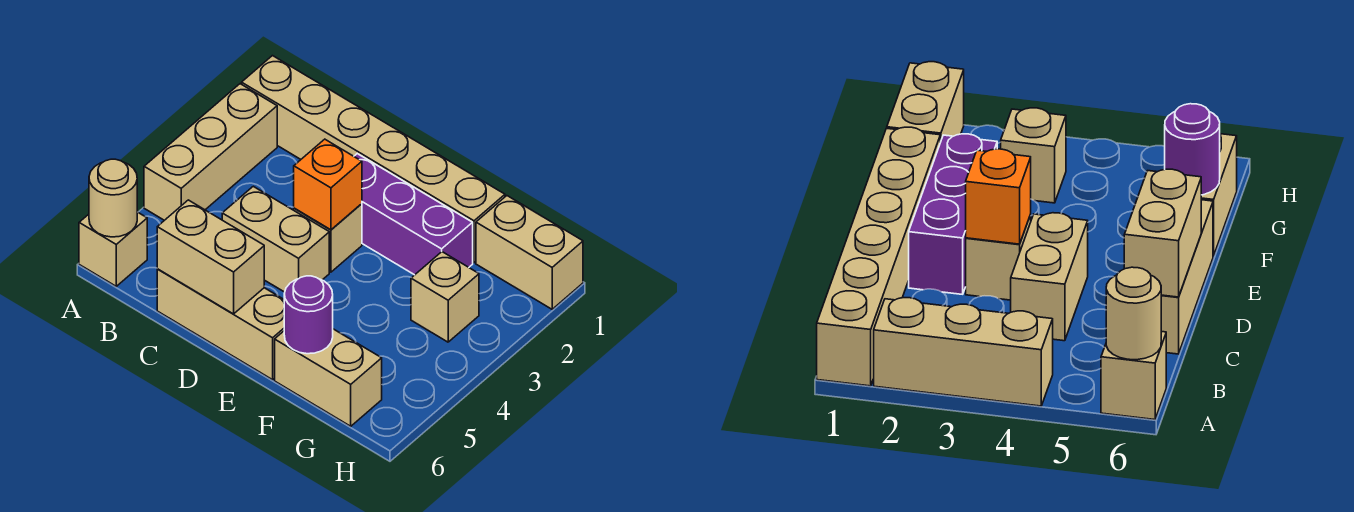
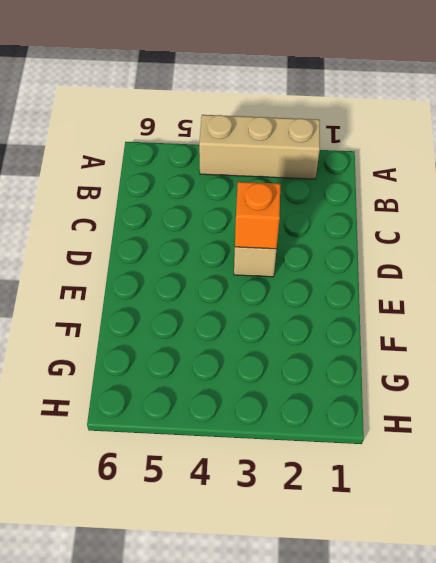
none -> tan brick A1:F1 level 1
none -> tan brick A6 level 1
none -> tan brick C4:D4 level 1

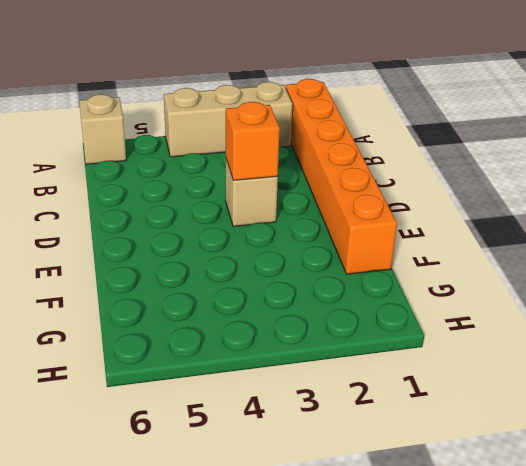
orange brick A1:F1 level 1 -> tan brick A1:F1 level 1
none -> tan brick C4:D4 level 1
none -> tan brick C6:E6 level 1
none -> purple brick D2:F2 level 1

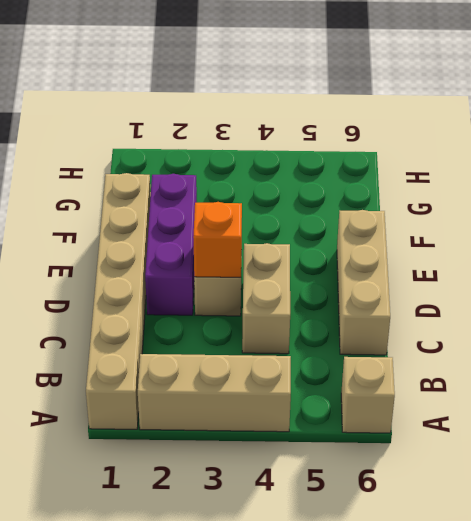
none -> tan brick F6:G6 level 1
none -> tan brick G1:H1 level 1
none -> tan brick G3 level 1

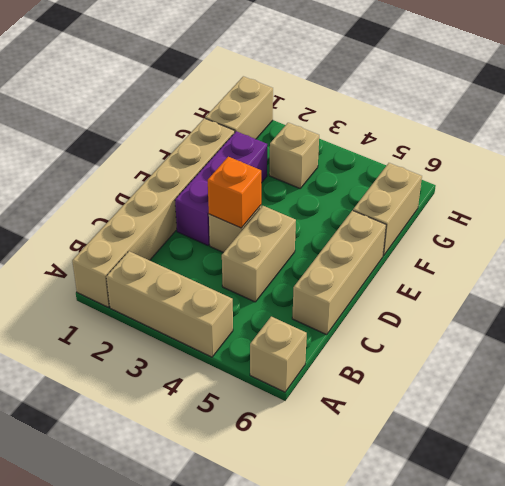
none -> tan round brick A6 level 2
none -> tan brick C6:D6 level 2
none -> purple round brick F6 level 2

